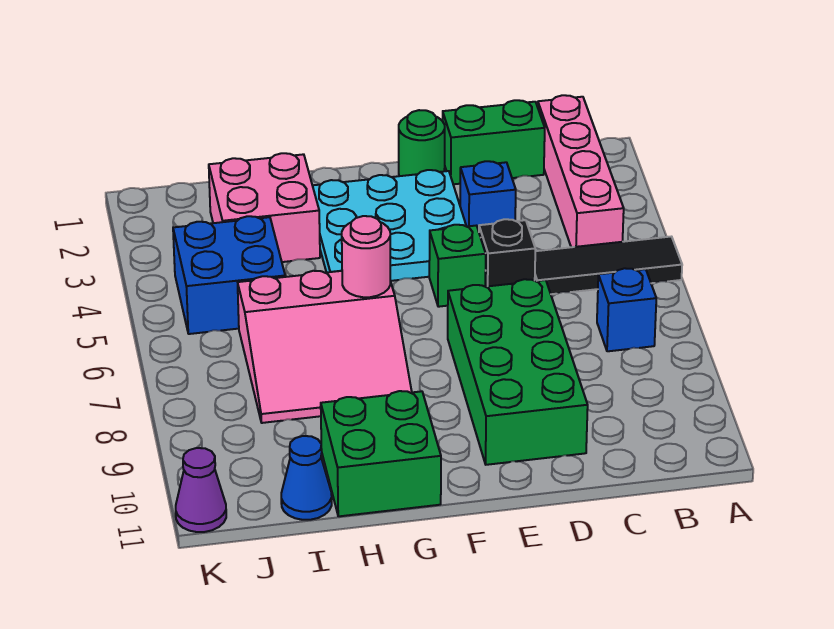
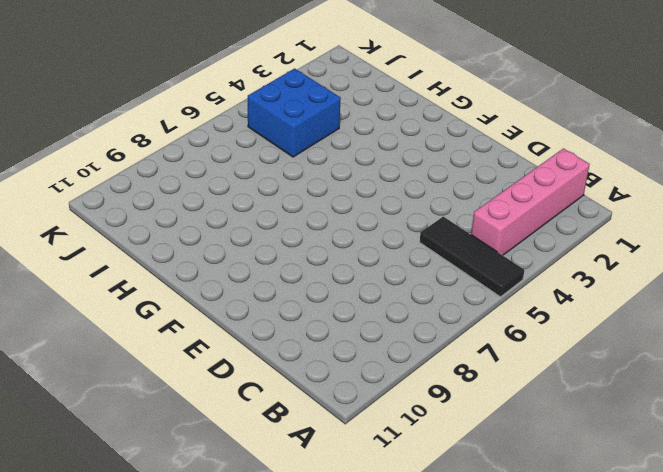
none -> blue brick B7 level 1
none -> green brick C1:D1 level 1
none -> blue brick D3 level 1

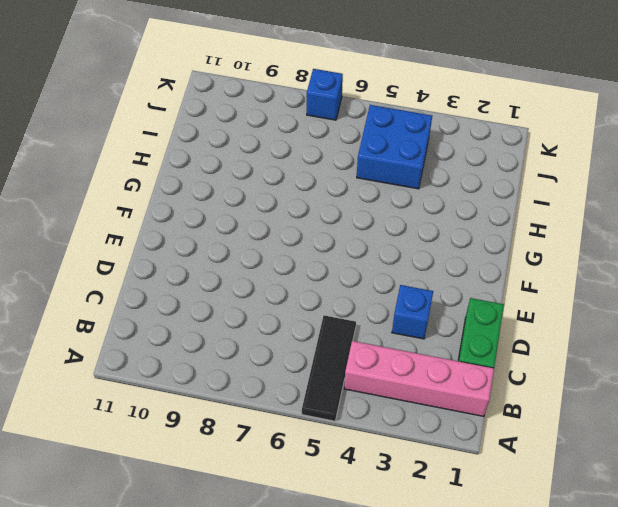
blue brick K7 level 1 -> blue brick B7 level 1
none -> black brick D5 level 1
none -> green brick D7:E10 level 1
none -> green round brick E1 level 1

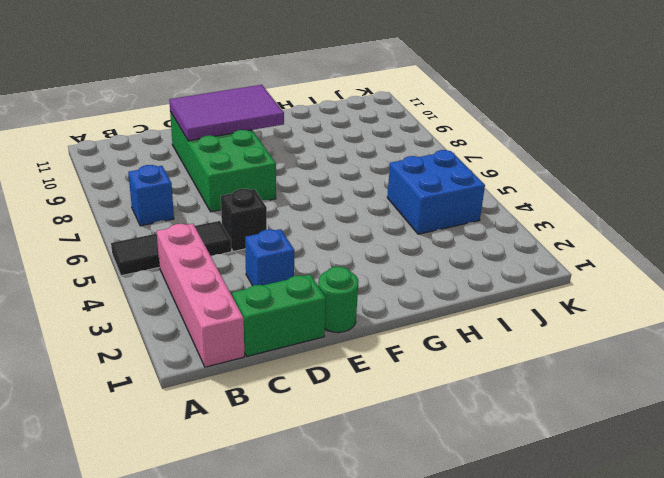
purple tile D9:F10 level 2 -> none
none -> cyan plate E2:G4 level 1
none -> green brick E5 level 1
none -> pink slope G6:I8 level 1 top 6

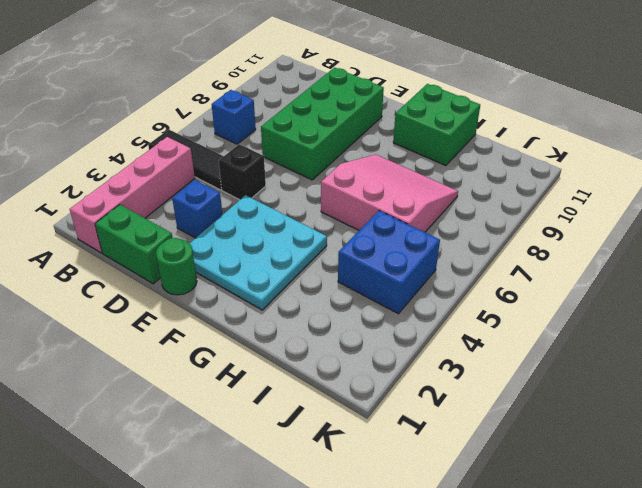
none -> green brick E5 level 1
none -> pink brick H2:I3 level 1
none -> blue cone I11 level 1

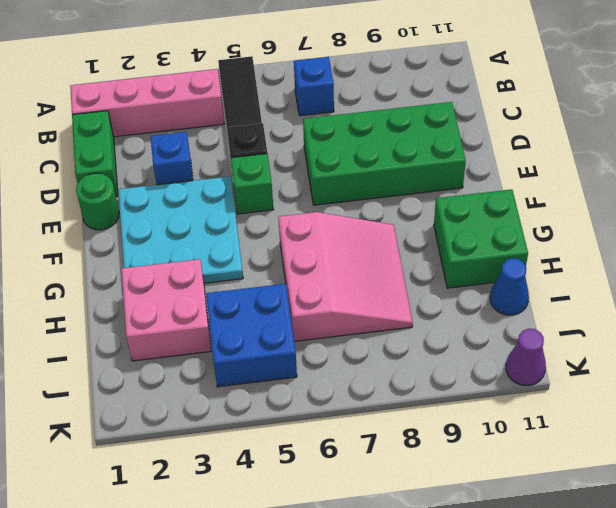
none -> pink round brick G6 level 2

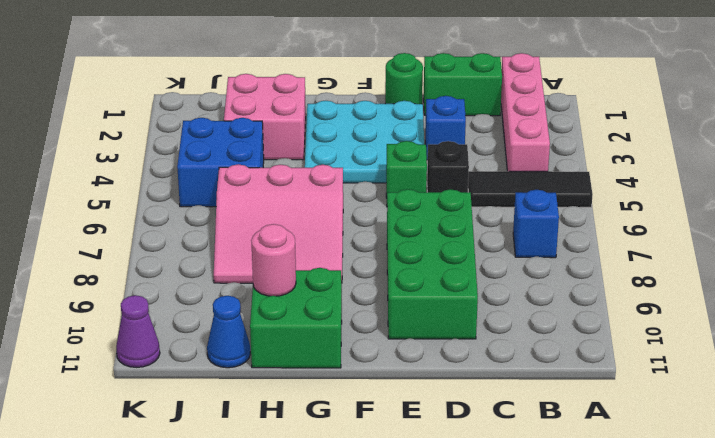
pink round brick H10 level 2 -> pink round brick G6 level 2

